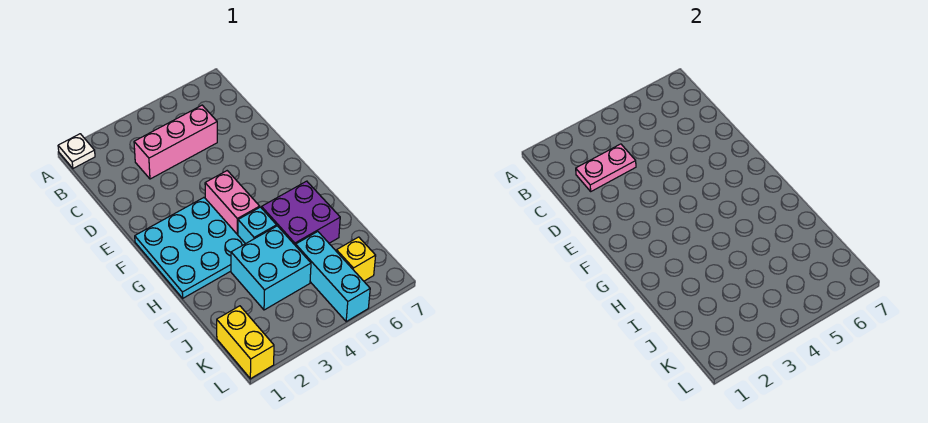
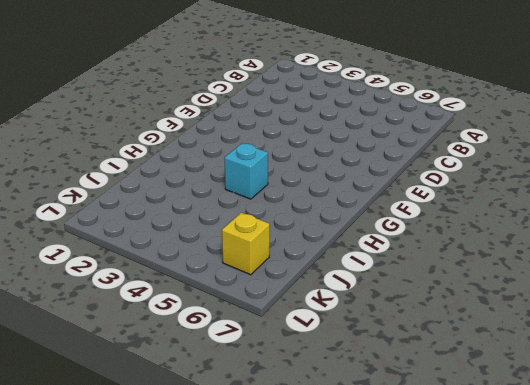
none -> white plate A1 level 1
none -> pink brick C3:C5 level 1

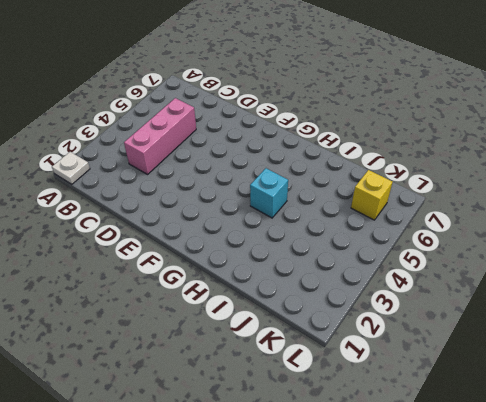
none -> cyan plate F1:H3 level 1
none -> pink brick F4:G4 level 1

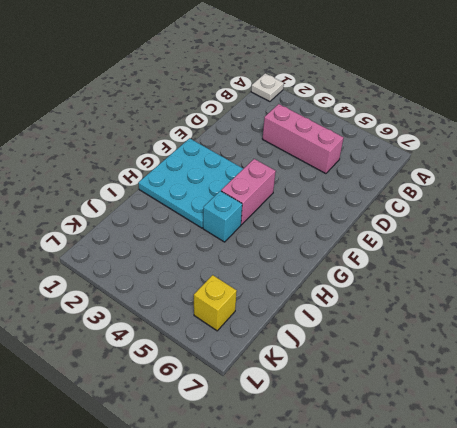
none -> purple brick H5:I6 level 1
none -> cyan brick I3:J4 level 1

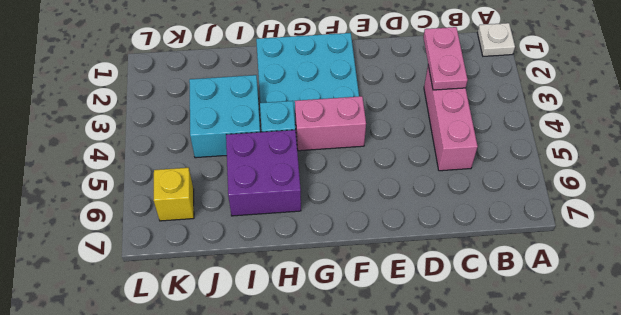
none -> cyan brick J5:L5 level 1
none -> yellow brick K1:L1 level 1

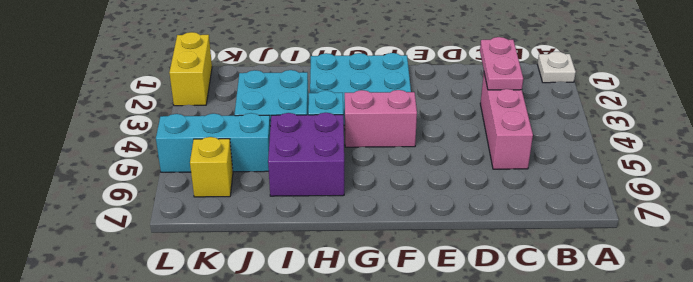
yellow brick L1:L2 level 1 -> yellow brick K1:L1 level 1

